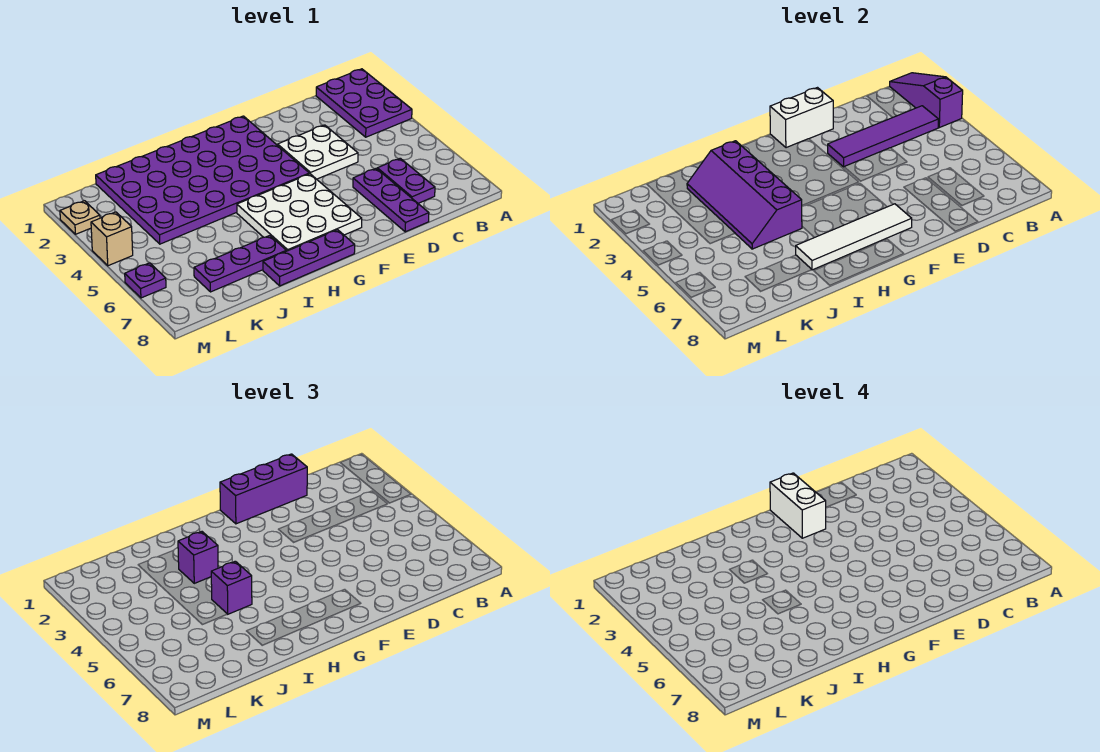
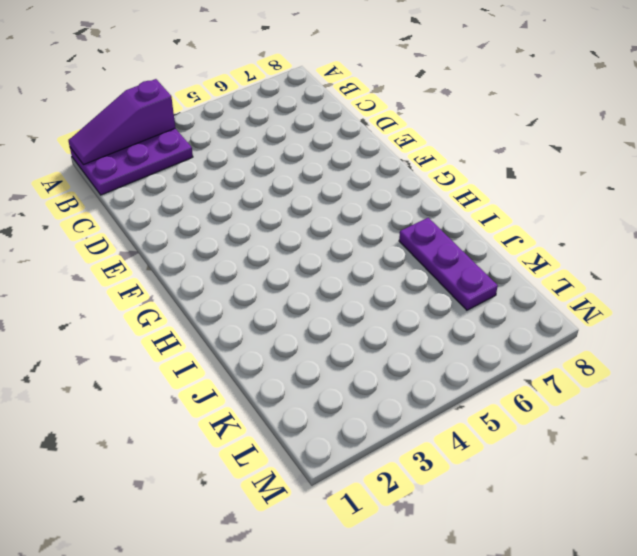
none -> purple plate C6:C7 level 1
none -> white plate D3:E4 level 1
none -> purple plate D6:D8 level 1

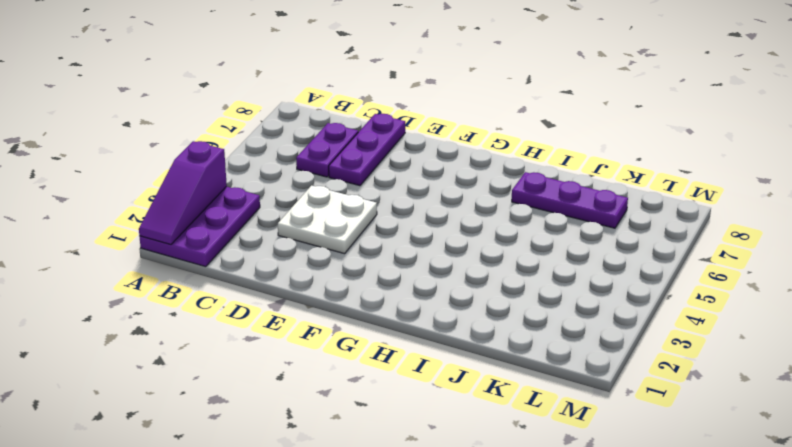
none -> purple plate F1:K4 level 1
none -> white plate F5:H7 level 1
none -> purple plate G8:I8 level 1

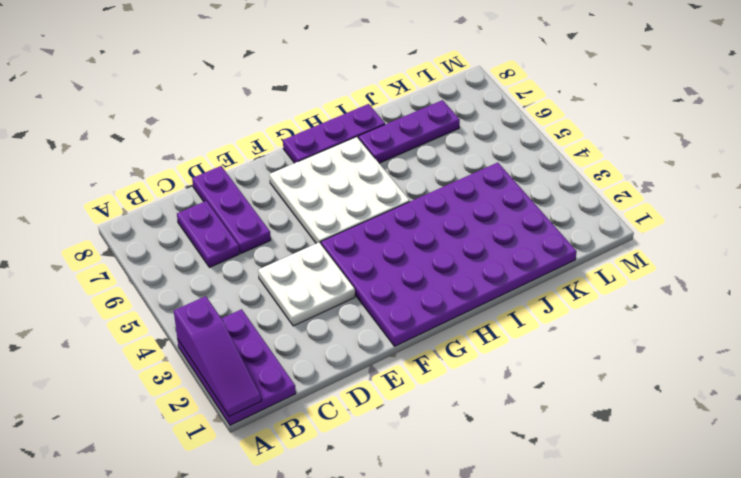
none -> tan plate M2 level 1
none -> tan brick M4 level 1
none -> purple plate M6 level 1

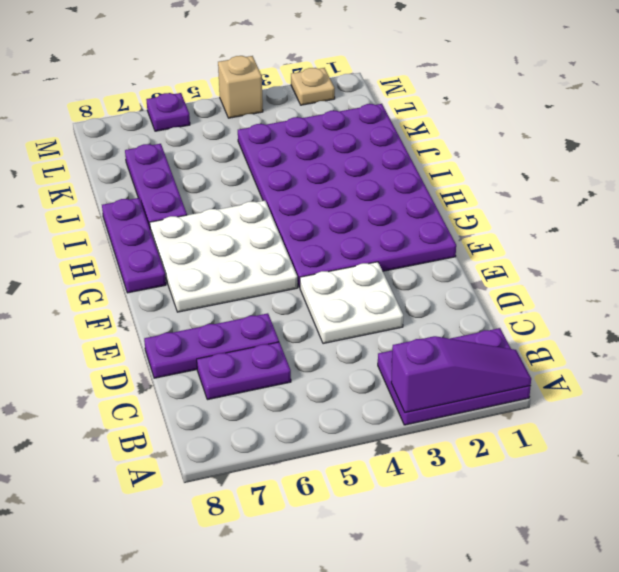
none -> purple tile B3:E3 level 2
none -> white brick E1:F1 level 2
none -> white tile F7:I7 level 2

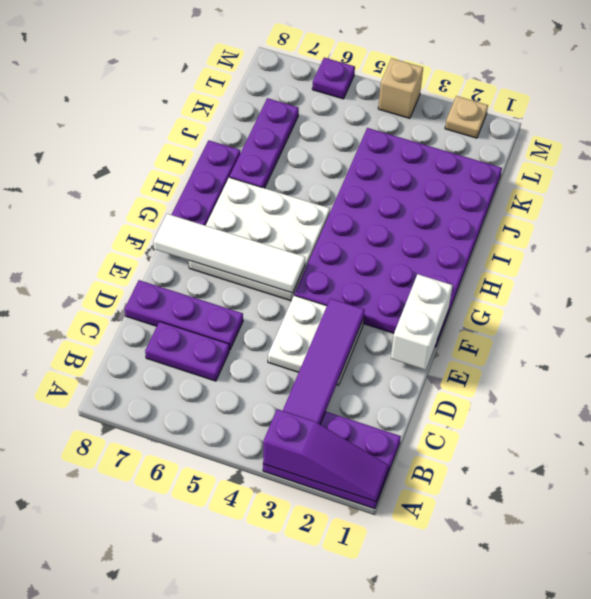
white tile F5:F8 level 2 -> white tile F7:I7 level 2
none -> purple slope I2:J5 level 2 top I
none -> purple brick D1:F1 level 3
none -> purple brick I3 level 3

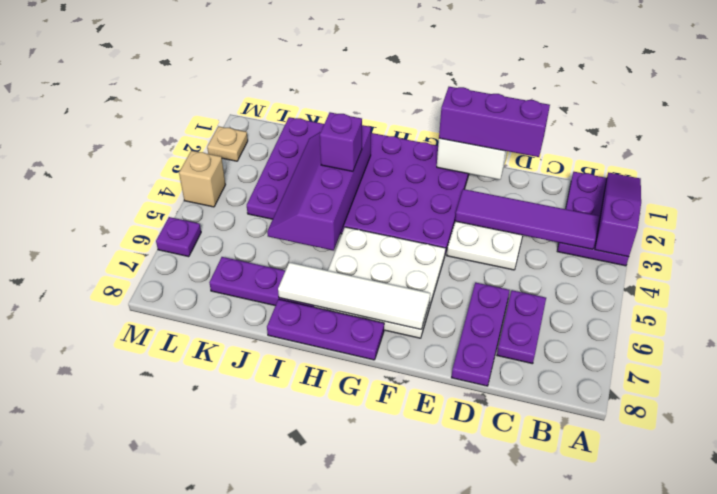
none -> purple brick I5 level 3
none -> white brick F1:F2 level 4

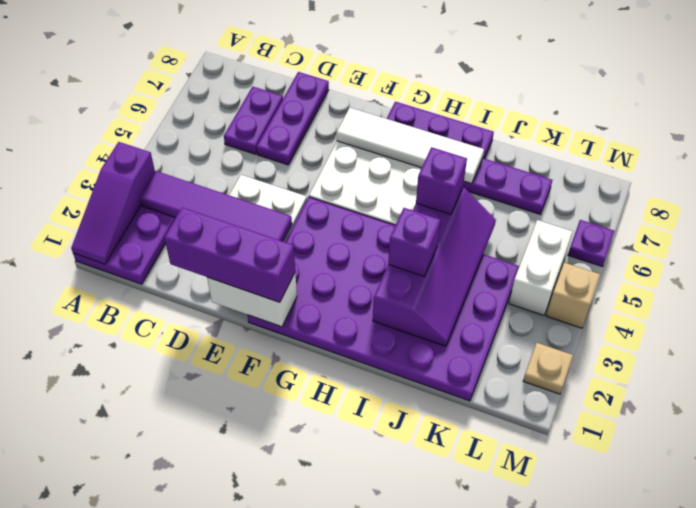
white brick L4:L5 level 1 -> white brick F1:F2 level 4

